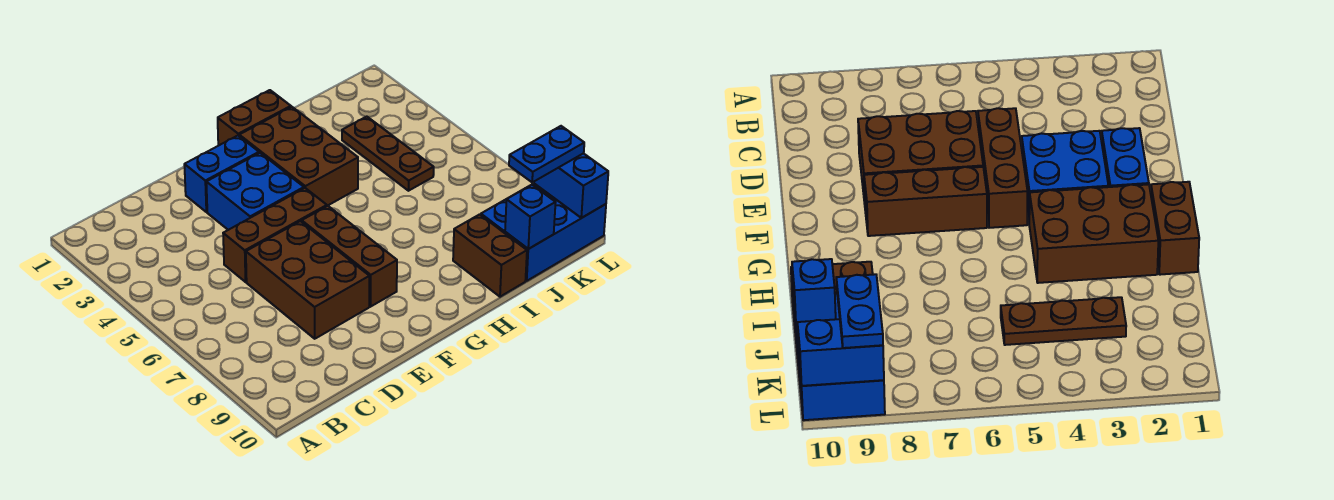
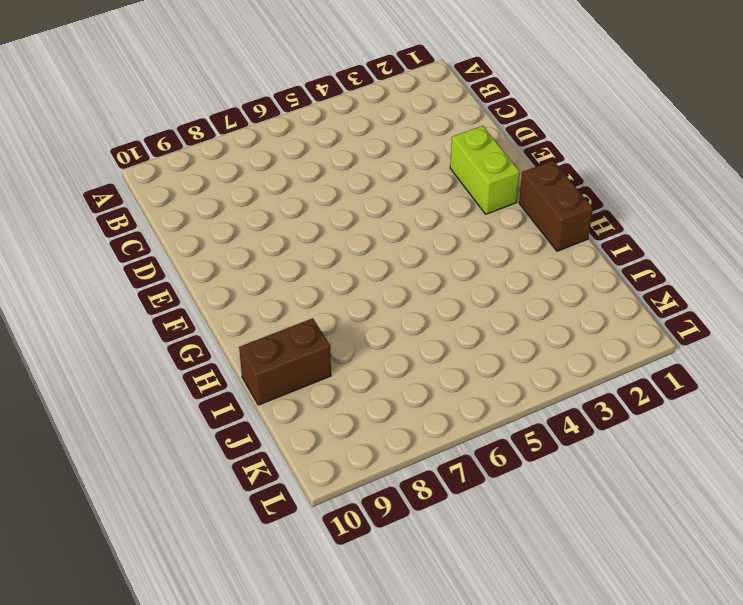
lime brick E2:F2 level 1 -> blue brick E2:F2 level 1
none -> brown brick D5:F5 level 1
none -> brown brick D6:E8 level 1
none -> blue brick E3:F4 level 1

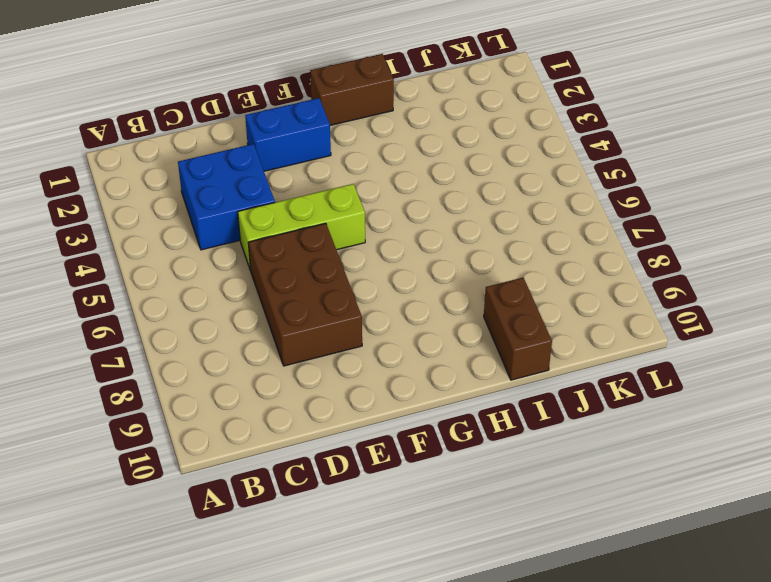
blue brick C3:D4 level 1 -> blue brick E3:F4 level 1
lime brick D5:F5 level 1 -> brown brick D5:F5 level 1
none -> brown brick F6:F8 level 1
none -> brown brick G2:H4 level 1
none -> brown plate J3:J5 level 1

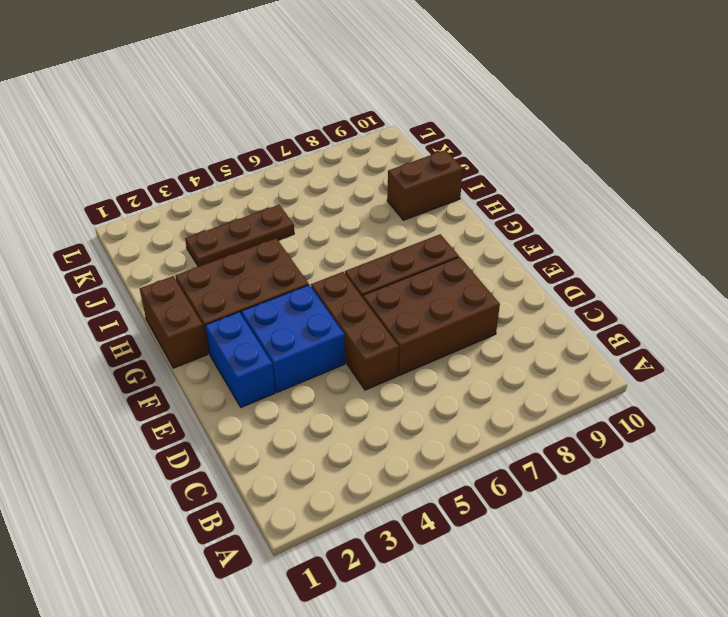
none -> blue brick J9:L10 level 1
none -> blue brick J10 level 2
none -> blue brick L9:L10 level 2

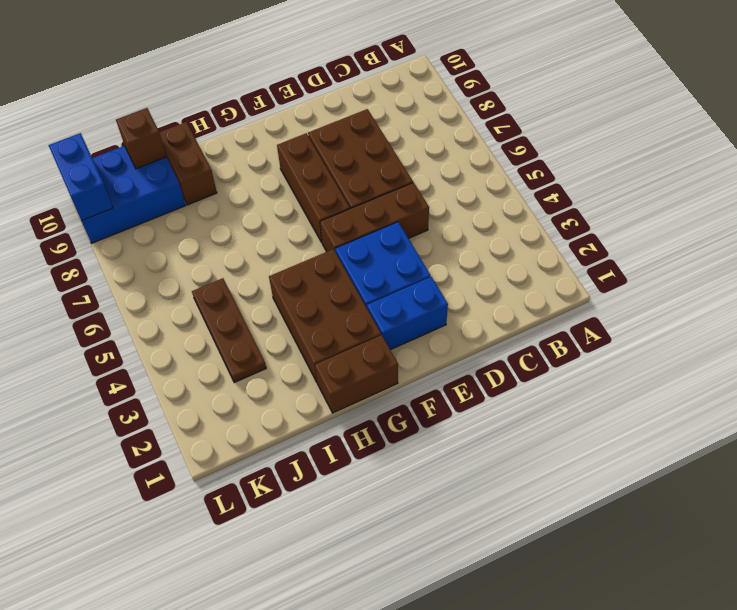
brown brick J10 level 2 -> blue brick J10 level 2
none -> blue plate K9:L9 level 3

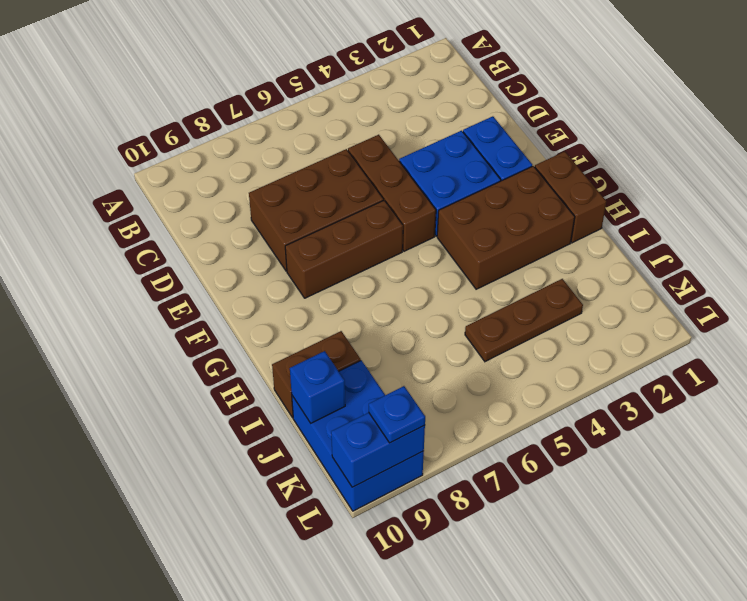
blue plate L9 level 3 -> blue plate K9:L9 level 3

